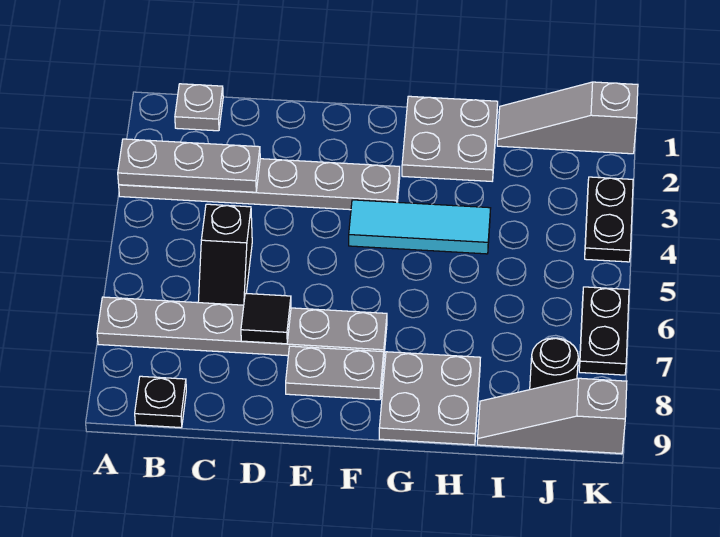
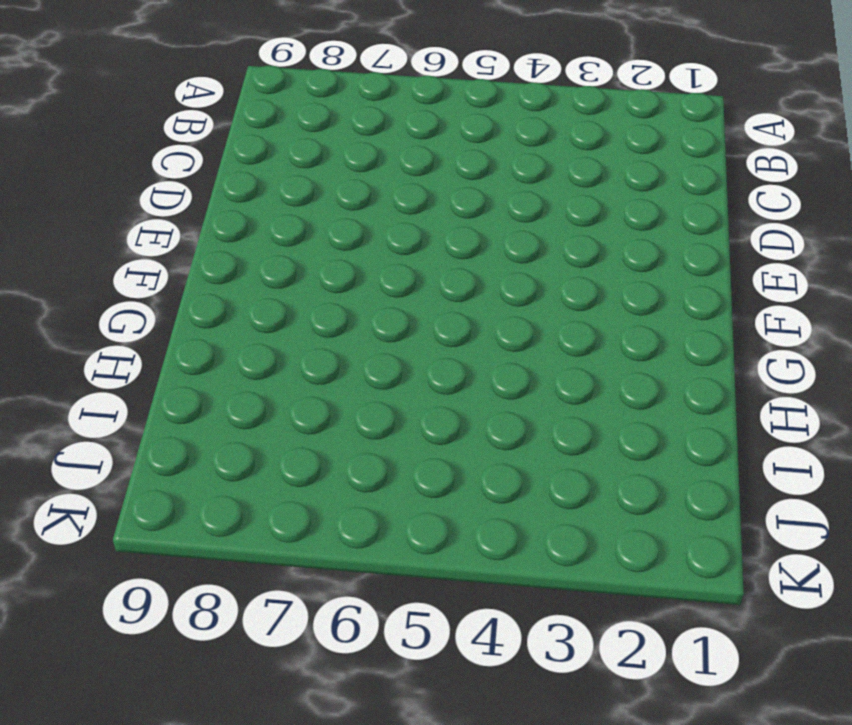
none -> grey plate A3:F3 level 1
none -> grey plate A7:F7 level 1
none -> grey plate B1 level 1

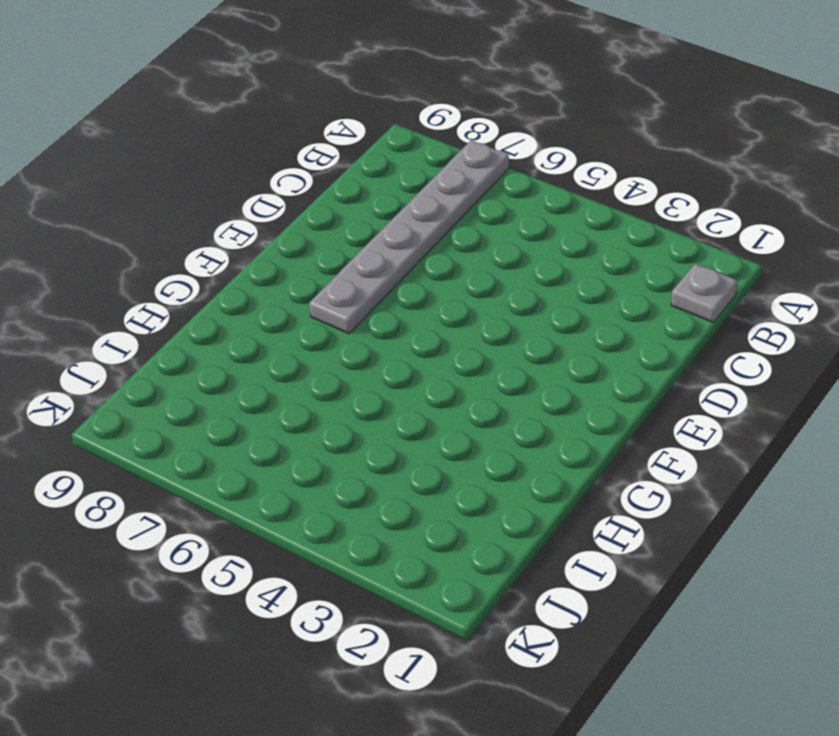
none -> grey plate A3:F3 level 1
none -> black plate B9 level 1
none -> black slope C5:C6 level 1 top 5

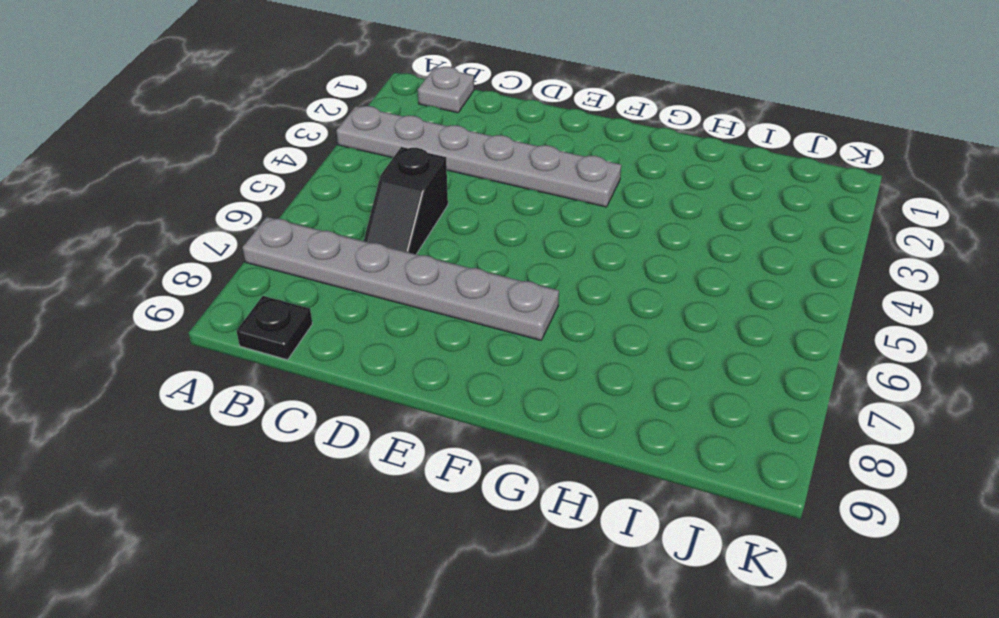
none -> grey plate E8:F8 level 1
none -> cyan tile F4:H4 level 1
none -> grey plate G1:H2 level 1

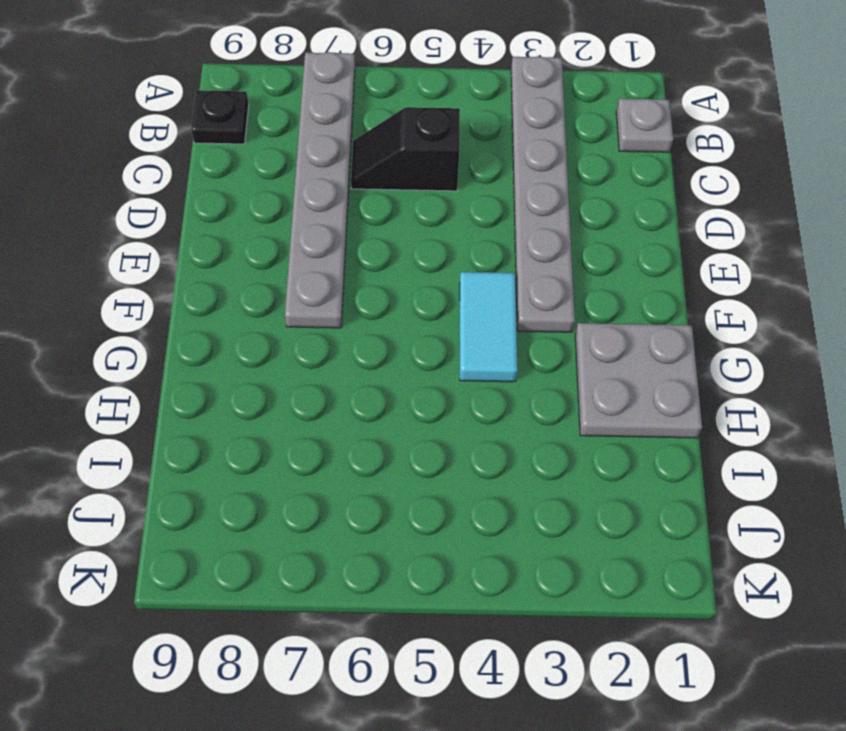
cyan tile F4:G4 level 1 -> cyan tile F4:H4 level 1
none -> grey plate E8:F8 level 1
none -> grey plate G8:H9 level 1
none -> grey slope I1:K1 level 1 top K

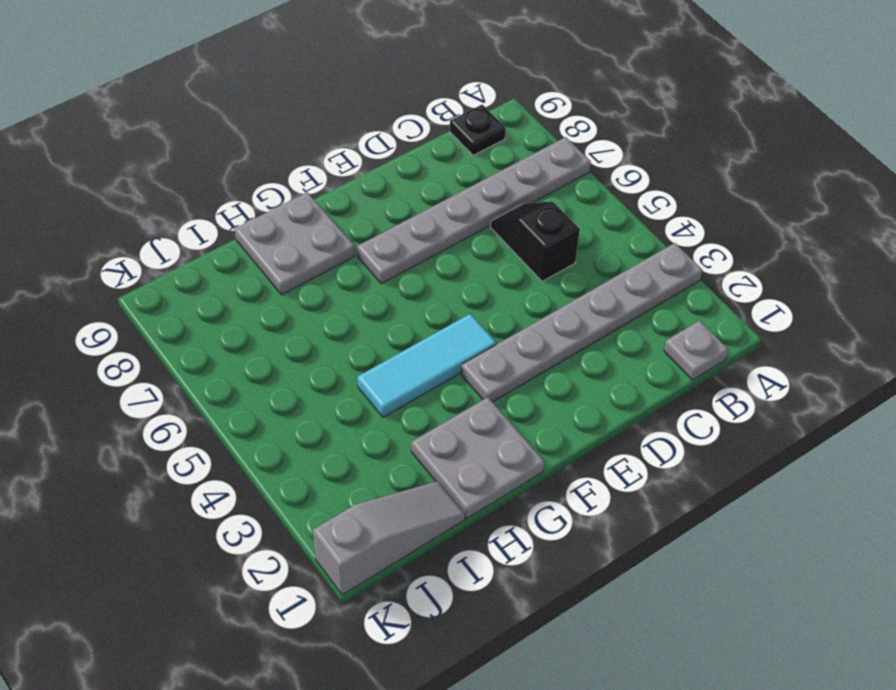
none -> grey plate E8:F8 level 1
none -> grey slope I9:K9 level 1 top K
none -> black round brick J8 level 1

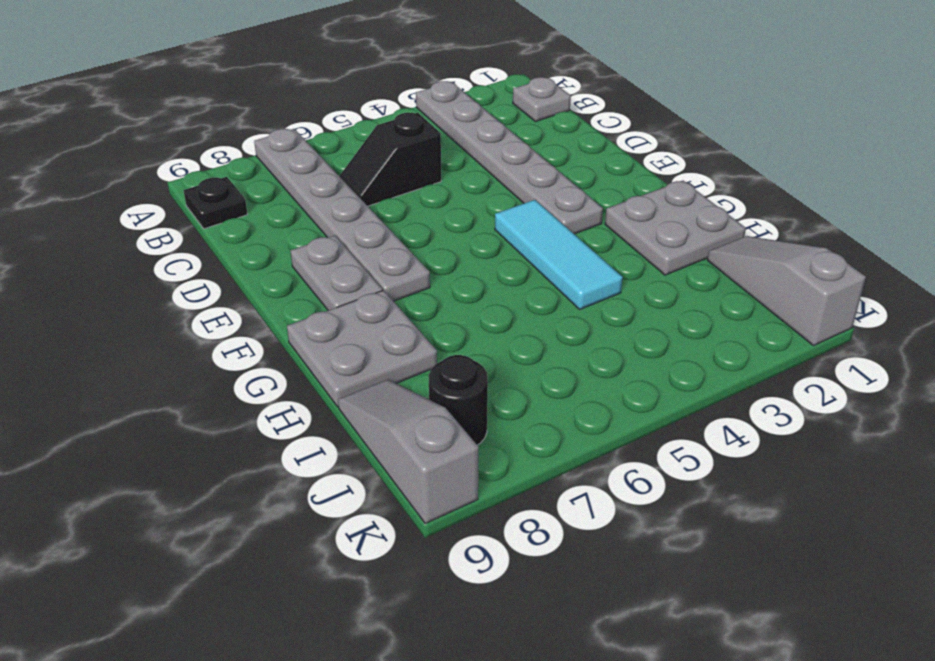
none -> black plate K3:K4 level 1
none -> black plate K6:K7 level 1
none -> grey plate A3:C3 level 2

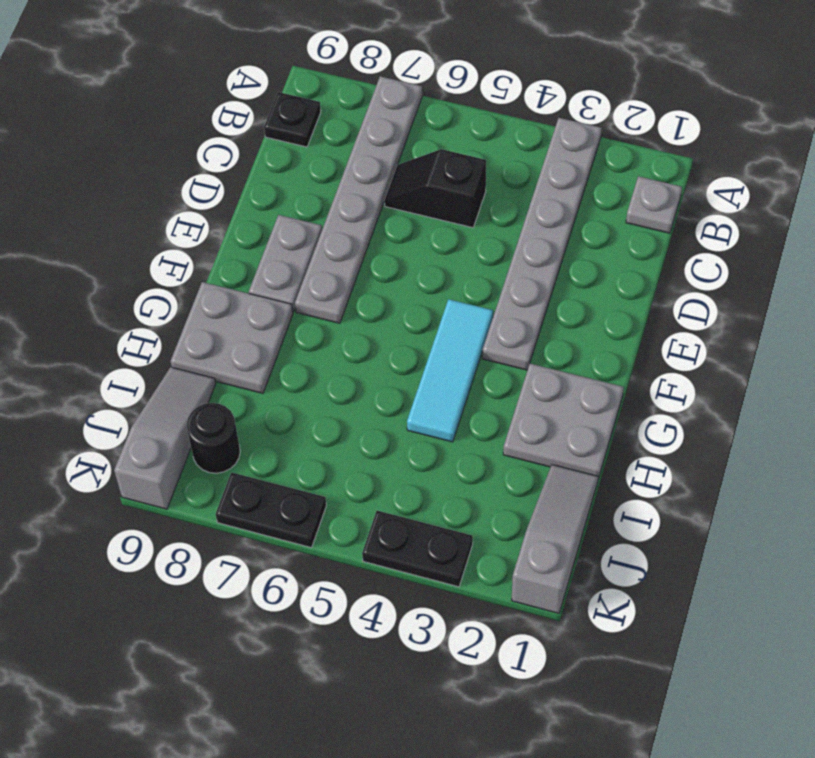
none -> grey plate A3:C3 level 2
none -> black tile D7 level 2

